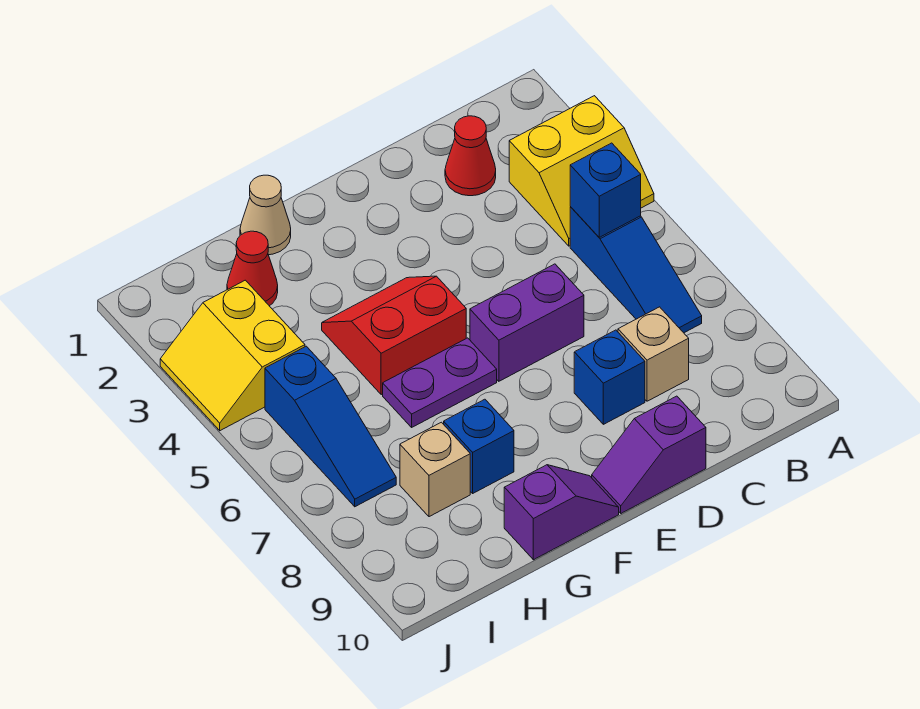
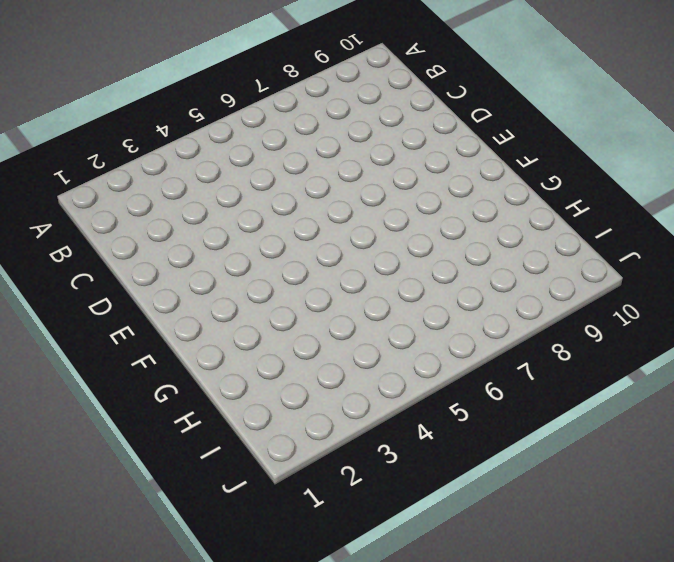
none -> yellow slope A3:B4 level 1 top 3
none -> blue slope B5:B7 level 1 top 5
none -> red cone C2 level 1

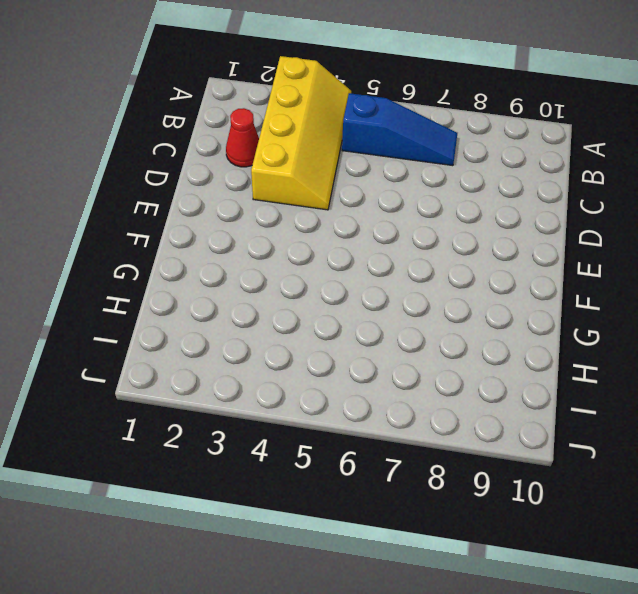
yellow slope A3:D4 level 1 top 3 -> yellow slope A3:B4 level 1 top 3
none -> tan brick C8 level 1
none -> purple brick D6:E6 level 1
none -> blue brick D8 level 1

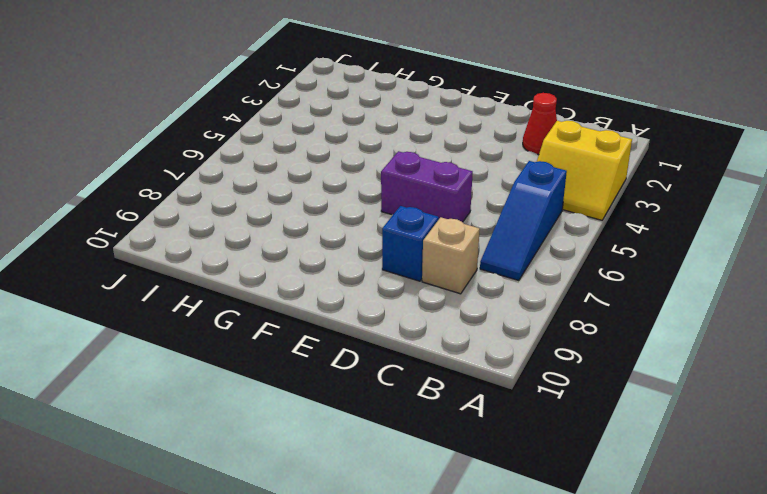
none -> purple slope D10:E10 level 1 top D
none -> red slope F4:G5 level 1 top 5
none -> purple plate F6:G6 level 1

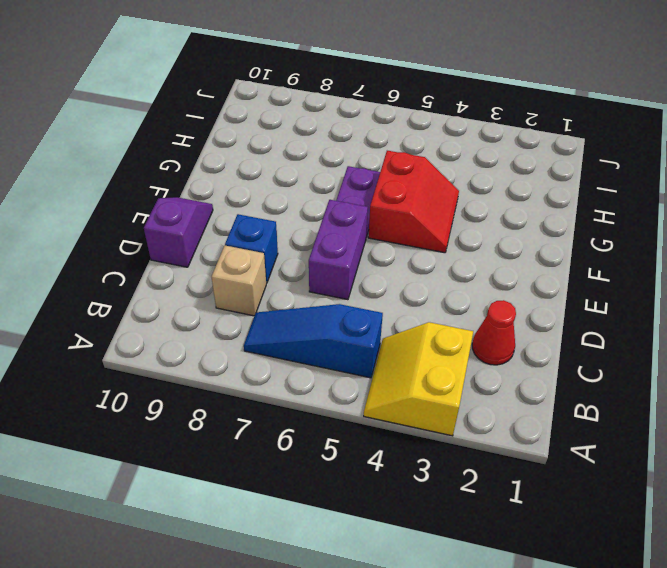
none -> purple slope F10:G10 level 1 top G
none -> tan cone G1 level 1
none -> blue brick G8 level 1

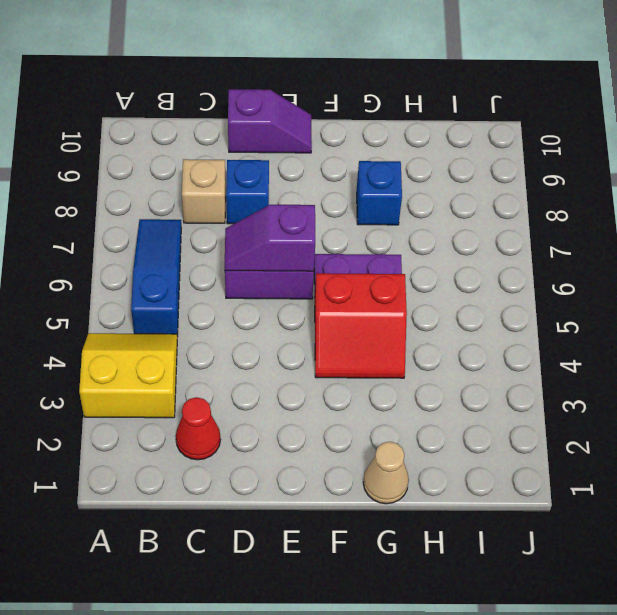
purple slope D6:E6 level 2 top E -> purple slope F10:G10 level 1 top G
none -> red cone H2 level 1
none -> tan brick H8 level 1
none -> yellow slope I3:J4 level 1 top I

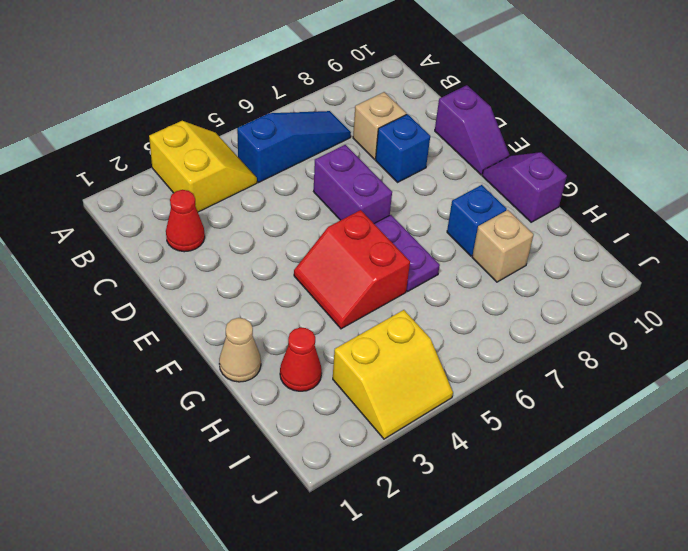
none -> blue slope I5:I7 level 1 top 5
none -> blue brick B5 level 2

